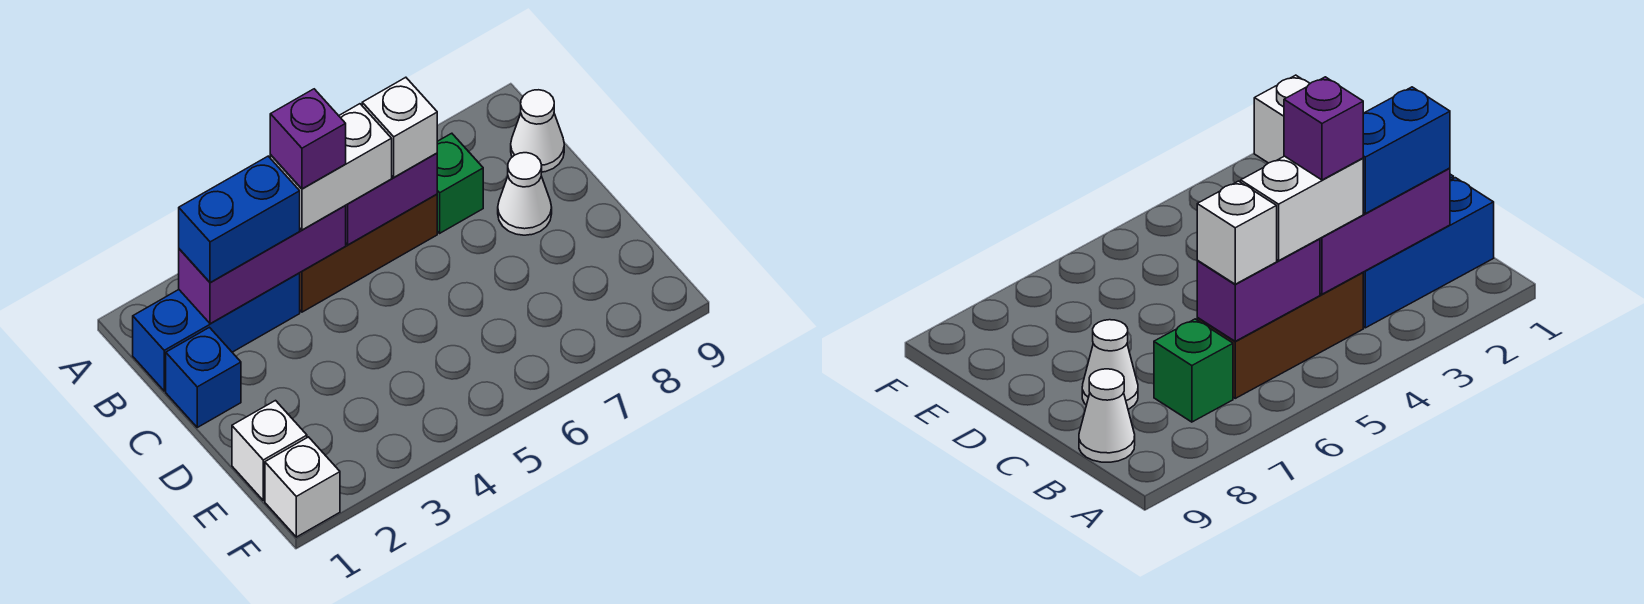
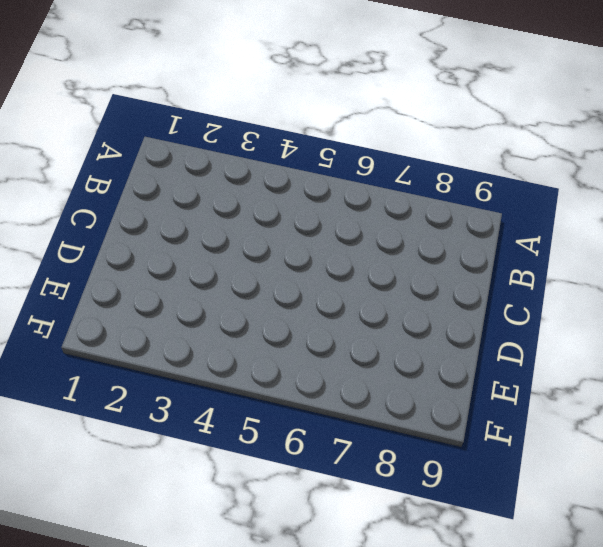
none -> blue brick B1:B3 level 1
none -> brown brick B4:B6 level 1
none -> green brick B7 level 1

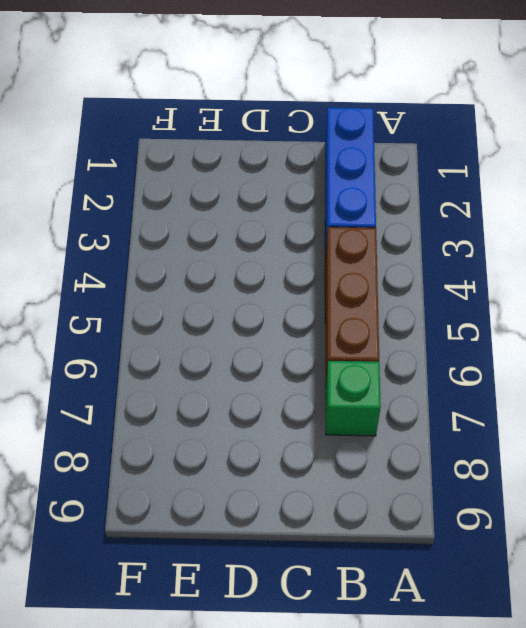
none -> white cone B9 level 1
none -> blue brick C1 level 1
none -> white cone C8 level 1

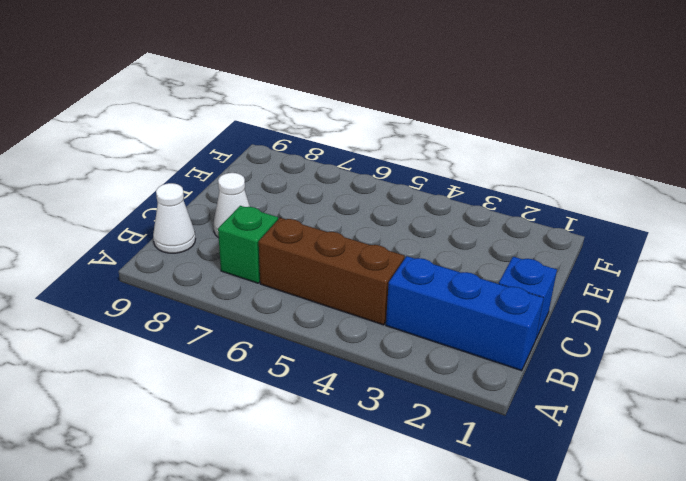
none -> white brick E1 level 1
none -> white brick F1 level 1
none -> purple brick B2:B4 level 2

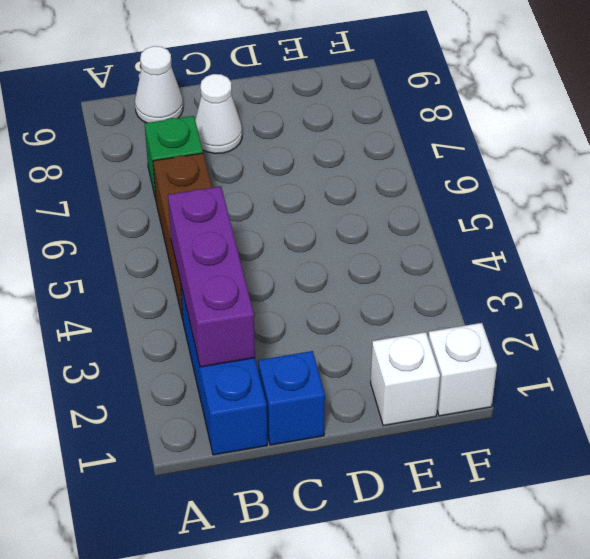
none -> purple brick B5:B6 level 2
none -> blue brick B2:B3 level 3
none -> white brick B4:B5 level 3

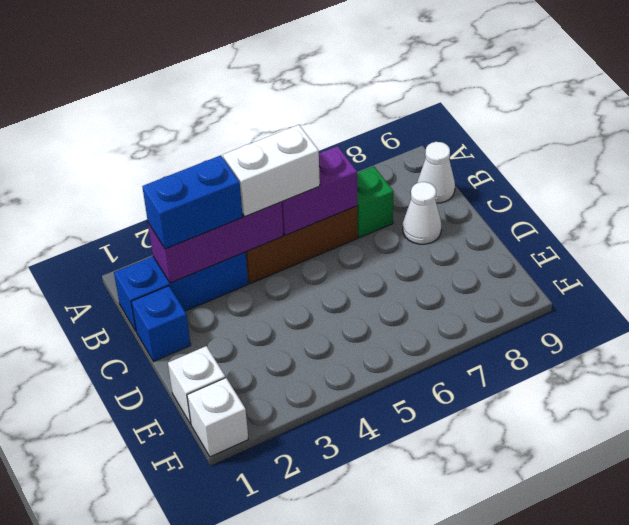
none -> white brick B6 level 3
none -> purple brick B4 level 4

